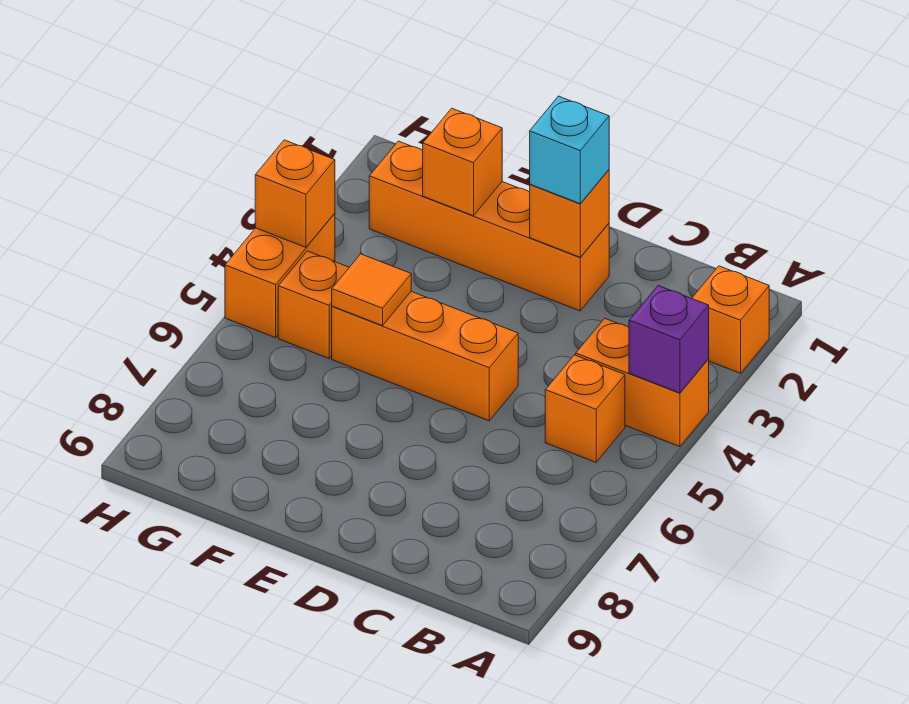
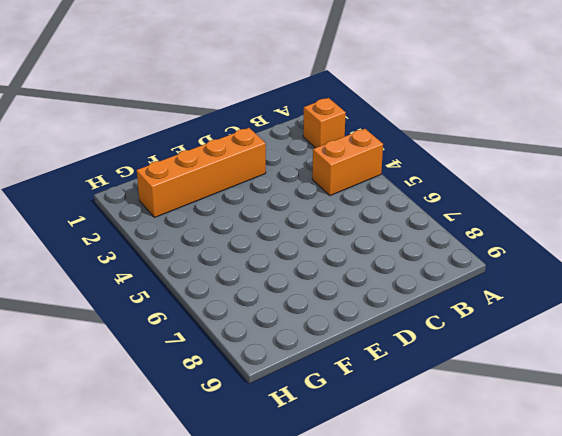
none -> orange brick B5 level 1
none -> orange brick D5:F5 level 1
none -> orange brick G5 level 1

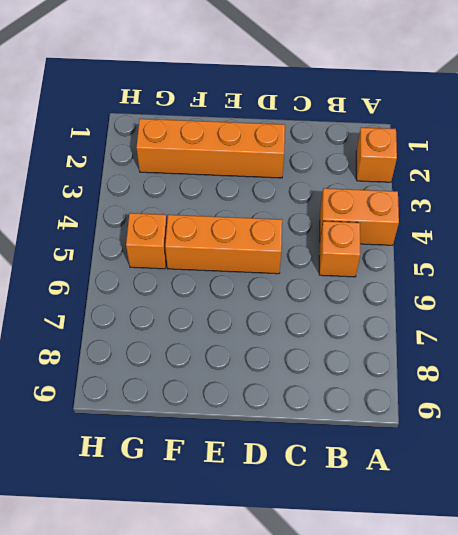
none -> orange brick H4:H5 level 1
none -> purple brick A4 level 2
none -> orange brick D2 level 2

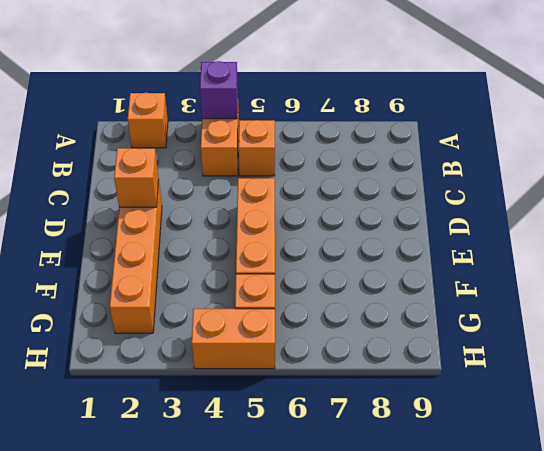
none -> orange brick F2 level 2
none -> orange tile F5 level 2
none -> orange brick H4 level 2

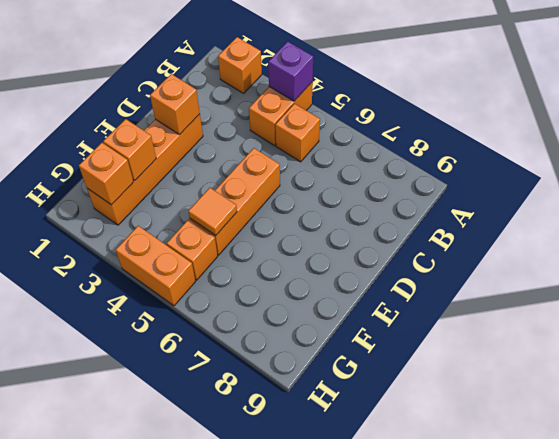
orange brick G2 level 2 -> orange brick H4 level 2
none -> cyan brick D2 level 3

